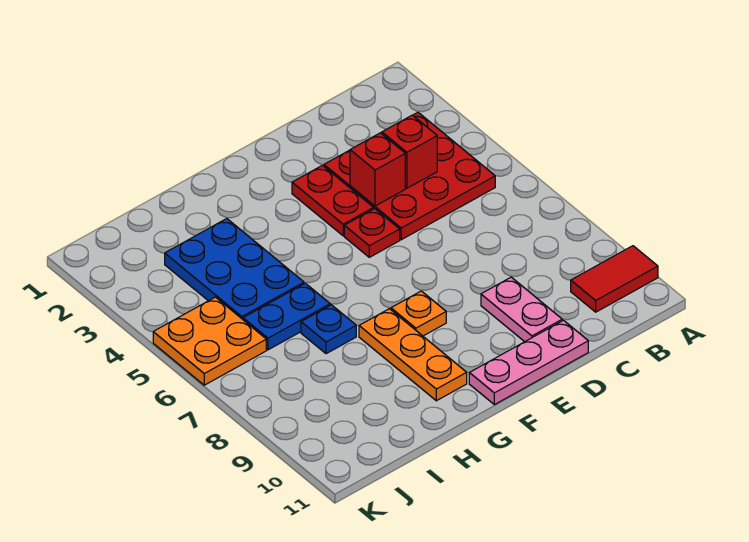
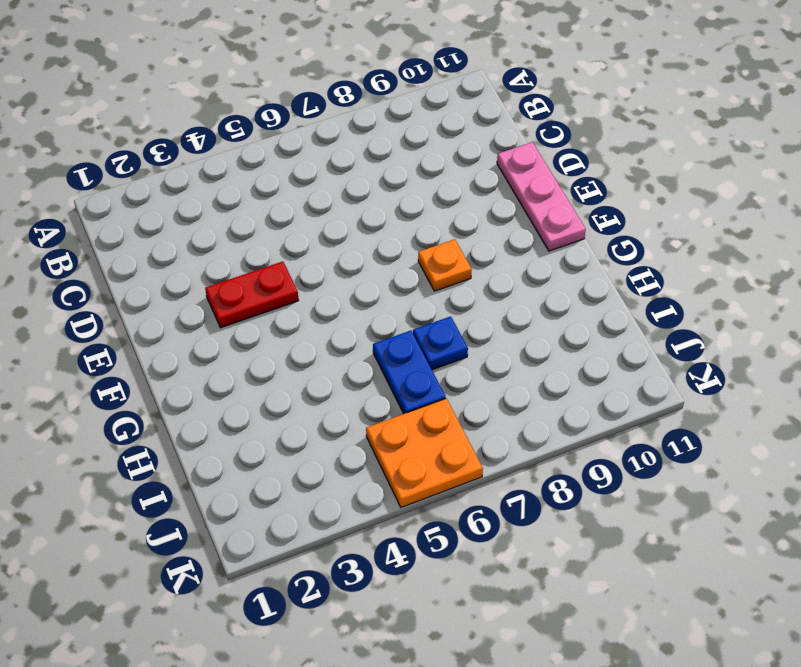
none -> red tile A10:B10 level 1
none -> red plate B3:D5 level 1
none -> pink plate D9:D10 level 1

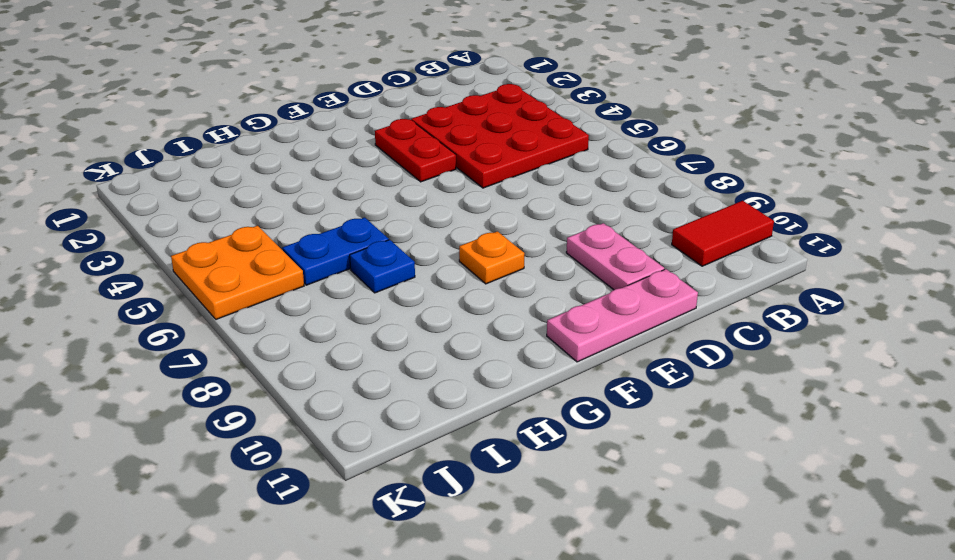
none -> red plate E5 level 1
none -> orange plate G8:G10 level 1
none -> blue plate H3:I5 level 1

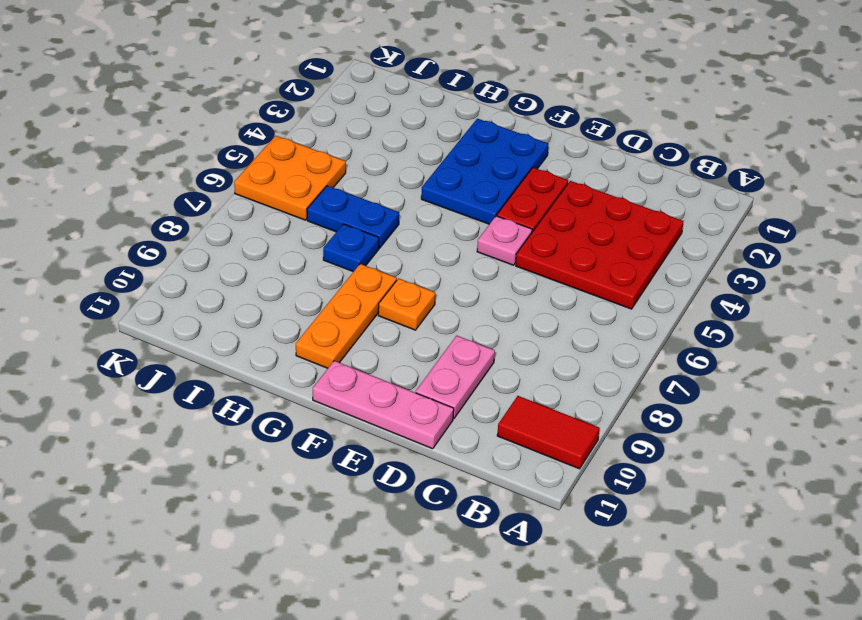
pink plate E5 level 1 -> red plate E5 level 1
blue plate F2:G4 level 1 -> blue plate H3:I5 level 1
none -> red brick C4 level 2
none -> red brick D4 level 2

